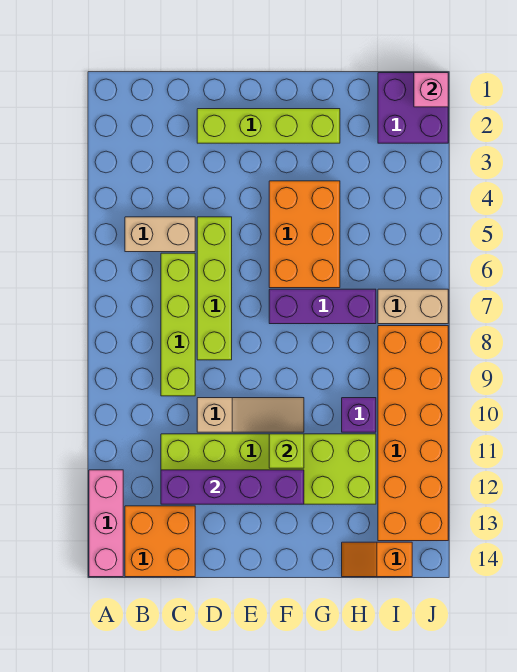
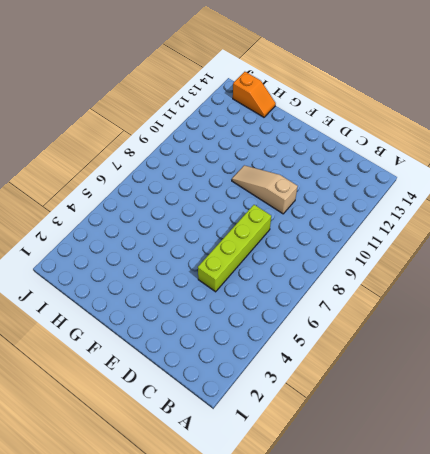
none -> pink brick A12:A14 level 1
none -> tan brick B5:C5 level 1
none -> orange brick B13:C14 level 1

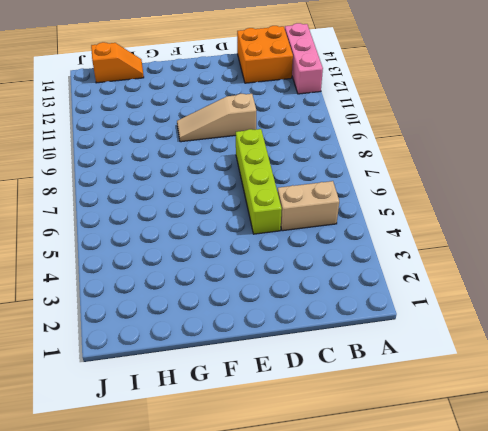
none -> lime brick C6:C9 level 1
none -> lime brick C11:H12 level 1
none -> lime brick D2:G2 level 1

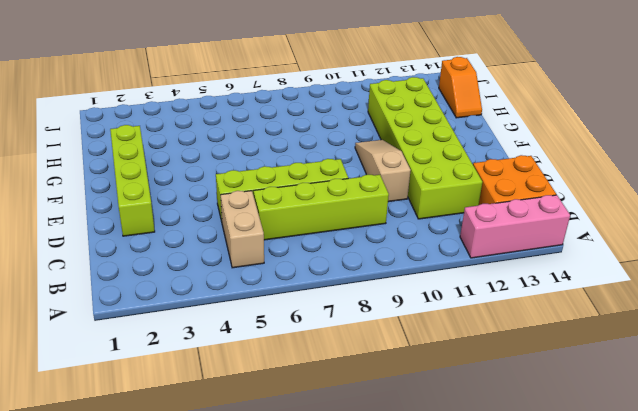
none -> orange brick F4:G6 level 1
none -> purple brick F7:H7 level 1
none -> purple brick H10 level 1

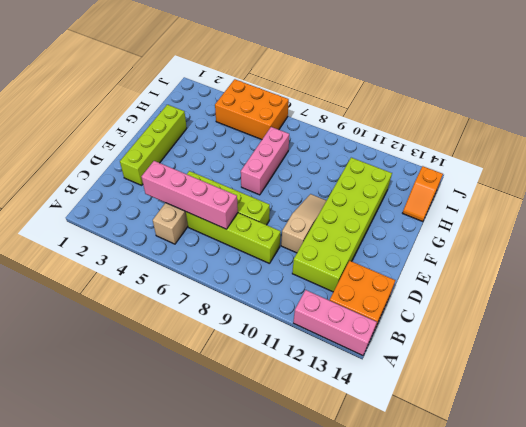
pink brick C4:C7 level 2 -> none
pink brick F7:H7 level 1 -> purple brick F7:H7 level 1
orange brick I4:J6 level 1 -> orange brick F4:G6 level 1
none -> purple brick H10 level 1
none -> purple brick I1:J2 level 1
none -> tan brick I7:J7 level 1

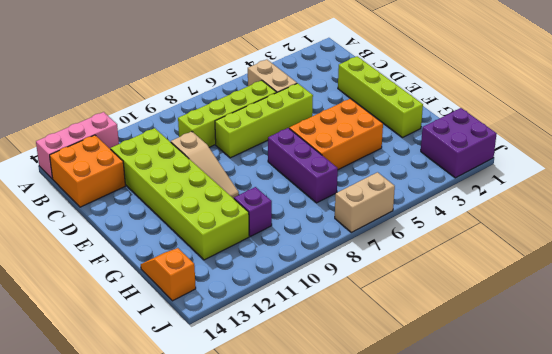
tan brick J6:J7 level 1 -> tan brick I7:J7 level 1
none -> orange brick I8:J13 level 1
none -> purple brick C12:F12 level 2
none -> lime brick F11 level 2

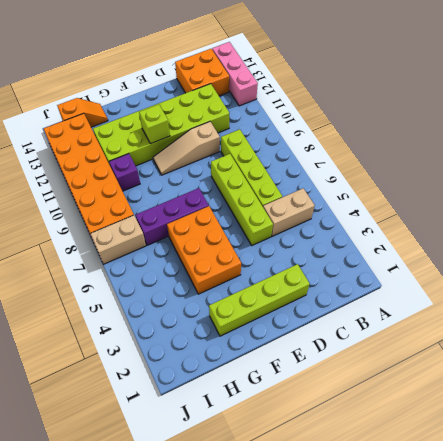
none -> purple brick I1:J2 level 1
none -> purple brick C12:F12 level 2
none -> pink brick J1 level 2

